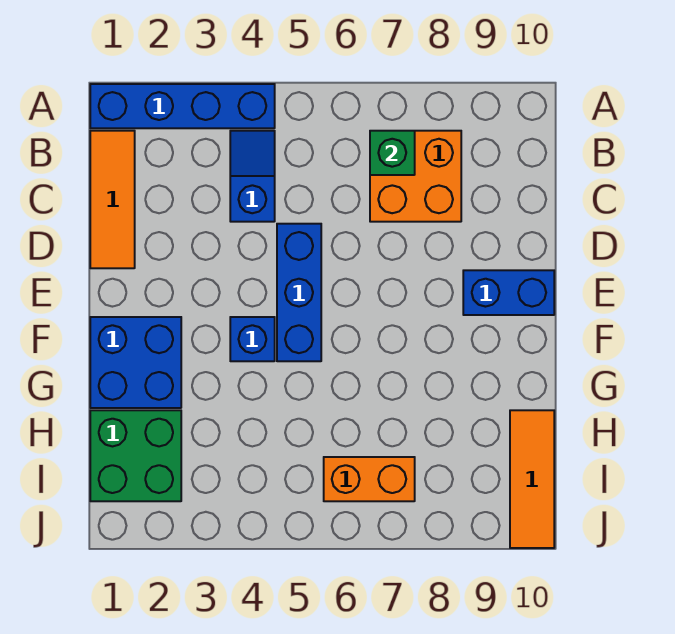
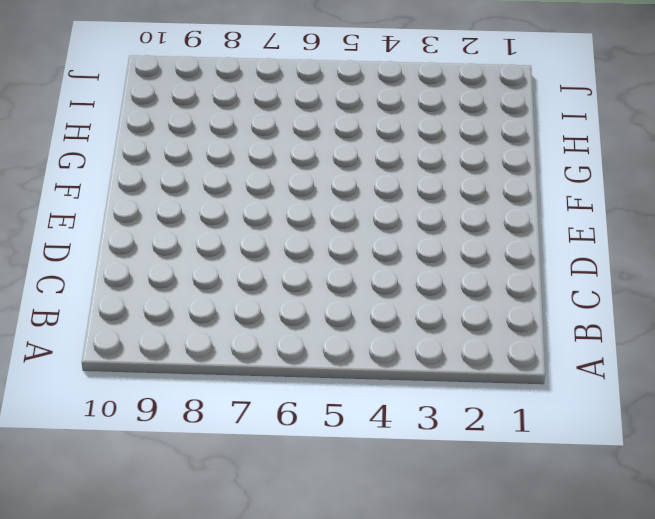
none -> blue brick A1:A4 level 1
none -> orange tile B1:D1 level 1
none -> blue slope B4:C4 level 1 top C

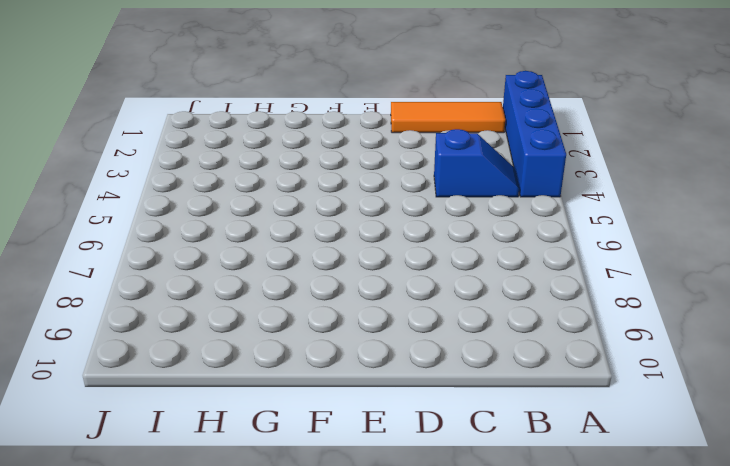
none -> orange brick B7:C8 level 1
none -> blue brick D5:F5 level 1
none -> blue brick E9:E10 level 1

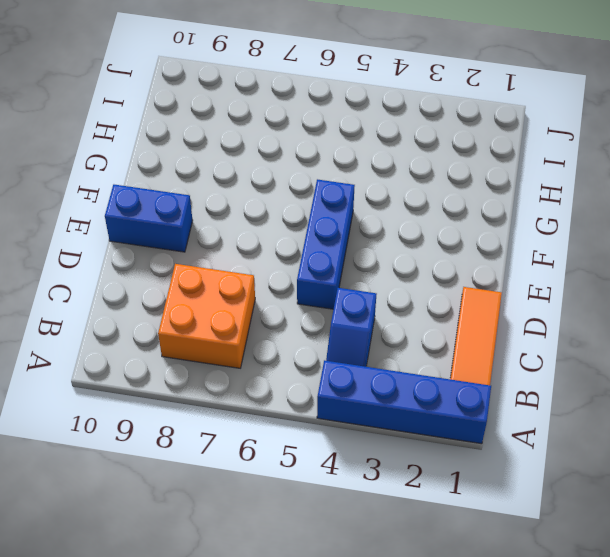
none -> blue brick F1:G2 level 1
none -> blue brick F4 level 1
none -> green brick H1:I2 level 1

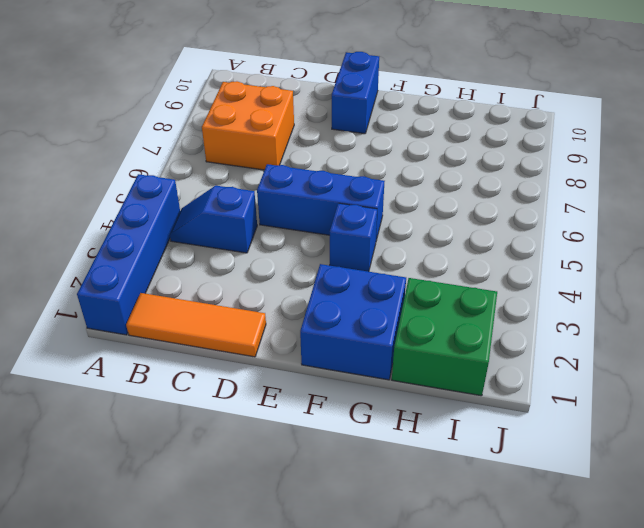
none -> orange tile H10:J10 level 1
none -> orange brick I6:I7 level 1
none -> green brick B7 level 2

